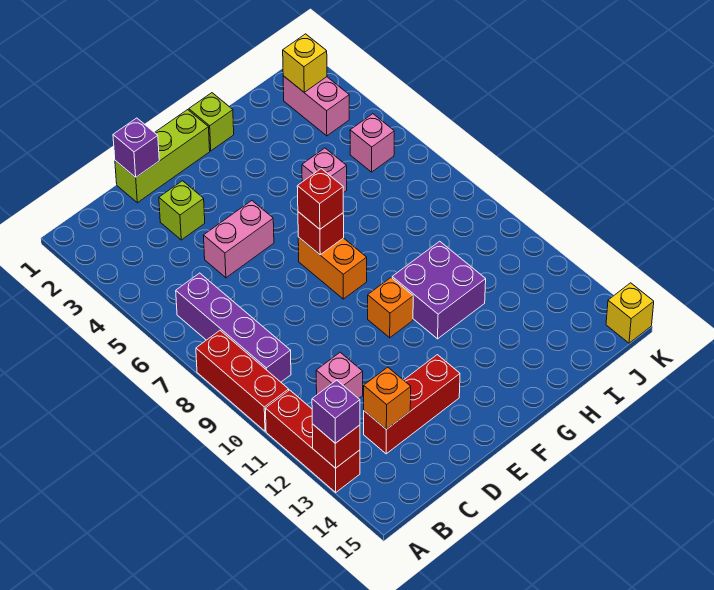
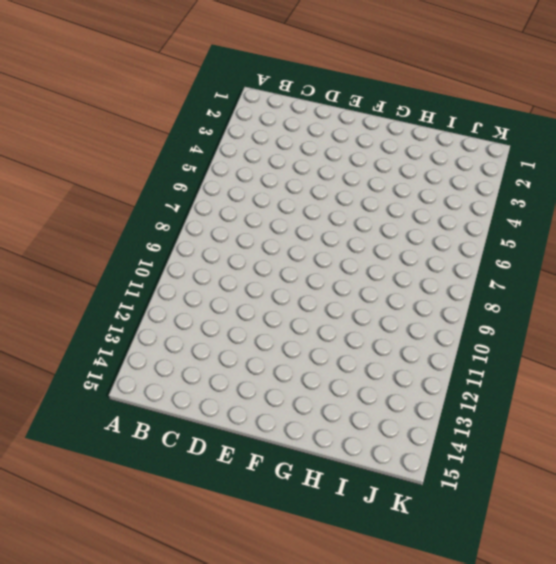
none -> red brick A8:A10 level 1
none -> red brick A11:A13 level 1
none -> purple brick B6:B9 level 1

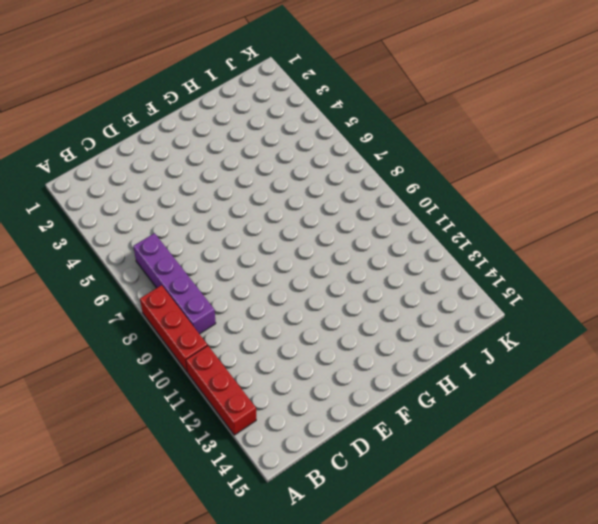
none -> pink brick C11 level 1
none -> red brick C13:E13 level 1
none -> lime brick D1:F1 level 1

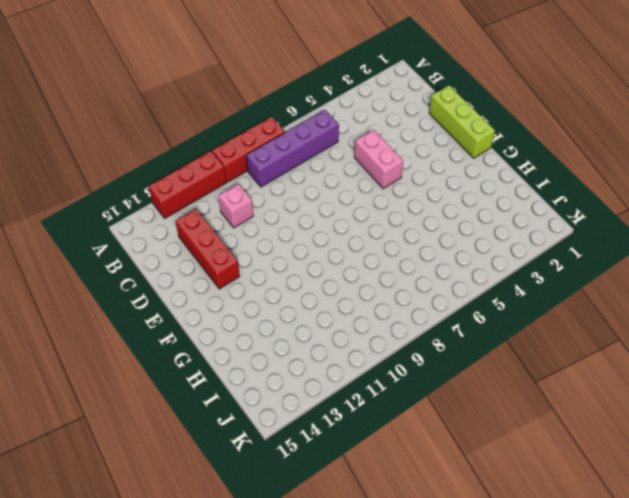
none -> lime brick D3 level 1
none -> orange brick F7:F8 level 1
none -> orange brick F10 level 1

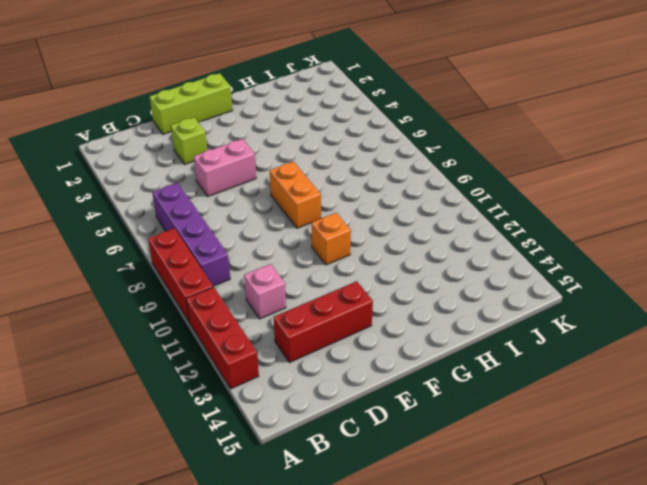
none -> lime brick G1 level 1
none -> purple brick G10:H11 level 1
none -> pink brick H5 level 1

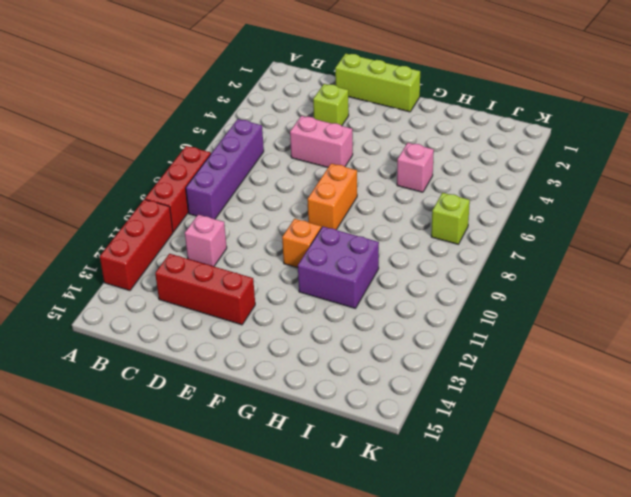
lime brick J7 level 1 -> lime brick G1 level 1
none -> pink brick J2:J3 level 1
none -> pink brick J5 level 1
none -> yellow brick K15 level 1

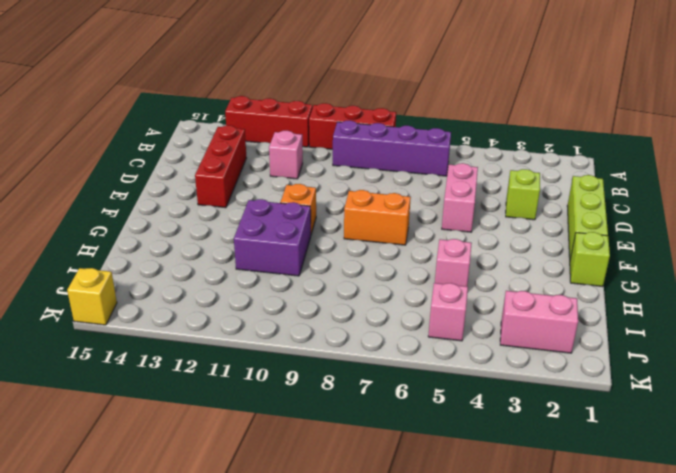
none -> red brick A13 level 2
none -> orange brick C13 level 2
none -> purple brick D1 level 2

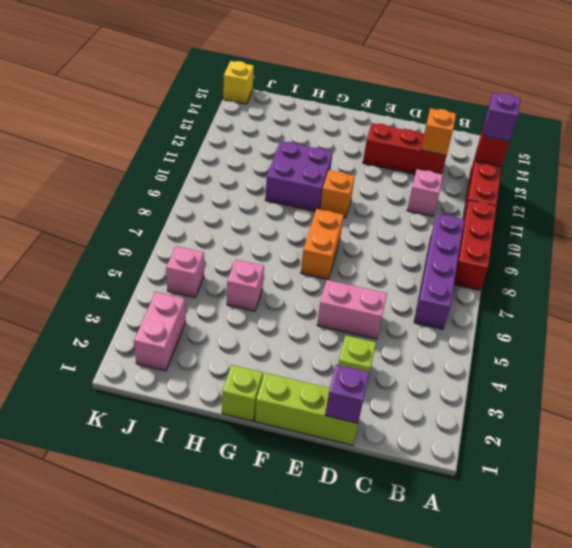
none -> red brick F7 level 2
none -> yellow brick J2 level 2
none -> red brick F7 level 3

